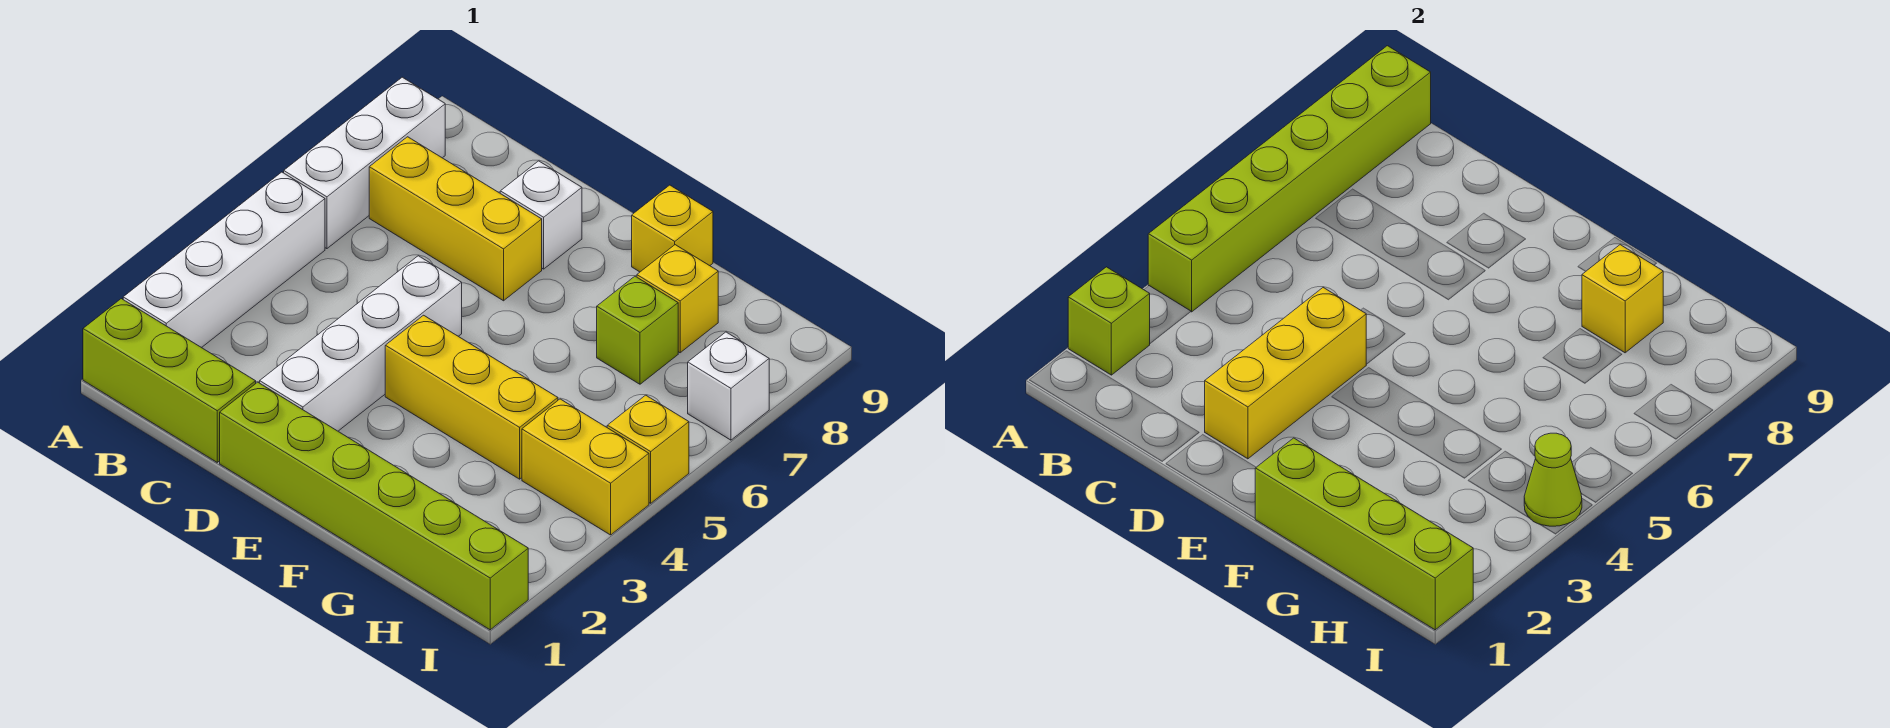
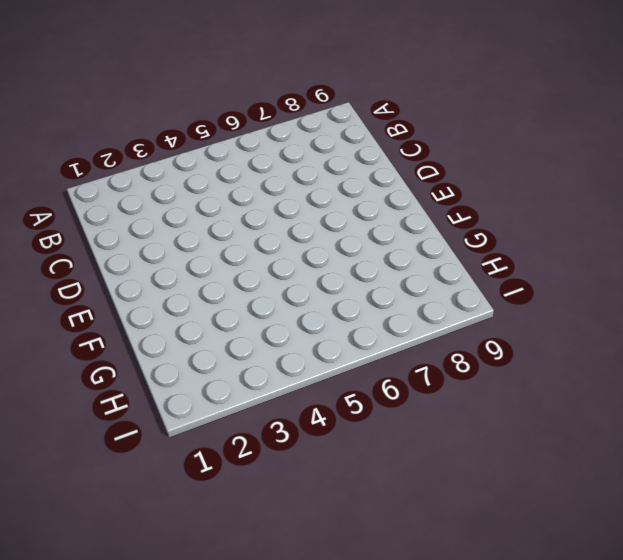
none -> lime brick A1:C1 level 1
none -> white brick A2:A5 level 1
none -> white brick A6:A8 level 1

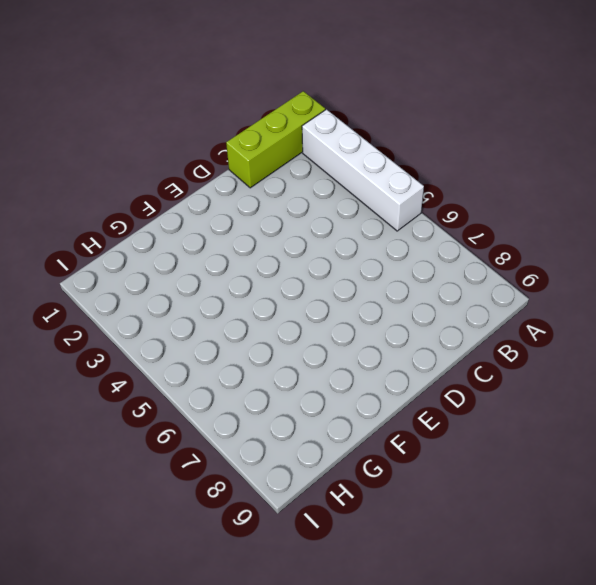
none -> white brick A6:A8 level 1
none -> yellow brick B7:D7 level 1
none -> lime brick D1:I1 level 1

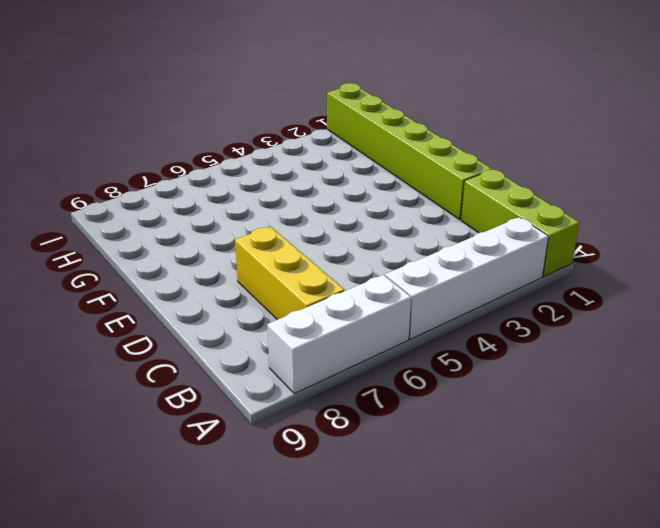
none -> white brick D2:D5 level 1
none -> white brick D8 level 1
none -> yellow brick E4:G4 level 1

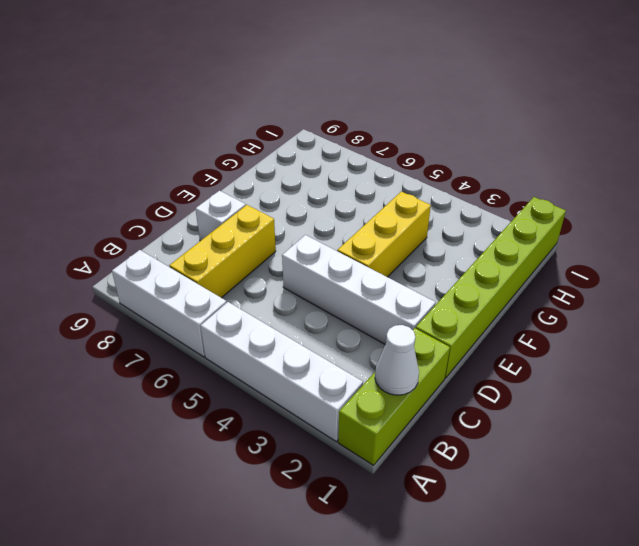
white cone B1 level 2 -> none
none -> yellow brick F9 level 1
none -> lime brick G7 level 1
none -> yellow brick G8 level 1

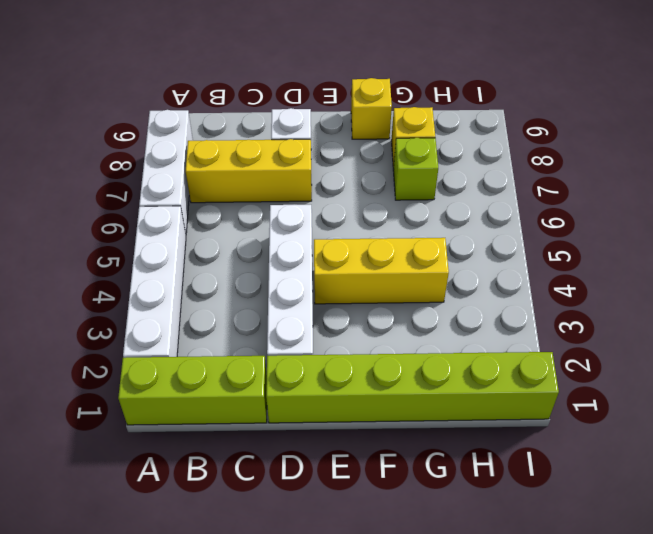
none -> yellow brick H4:I4 level 1
none -> yellow brick I5 level 1
none -> white brick I7 level 1

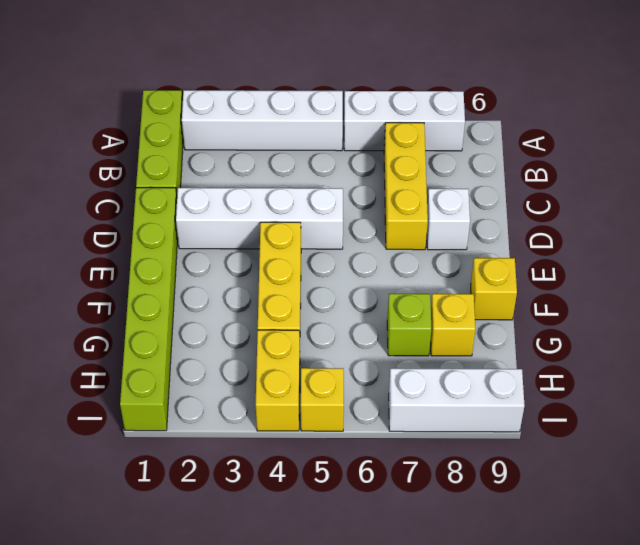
white brick I7:I9 level 1 -> white brick I7 level 1
none -> lime brick A2 level 2
none -> lime brick A4:A9 level 2
none -> yellow brick D2:D4 level 2

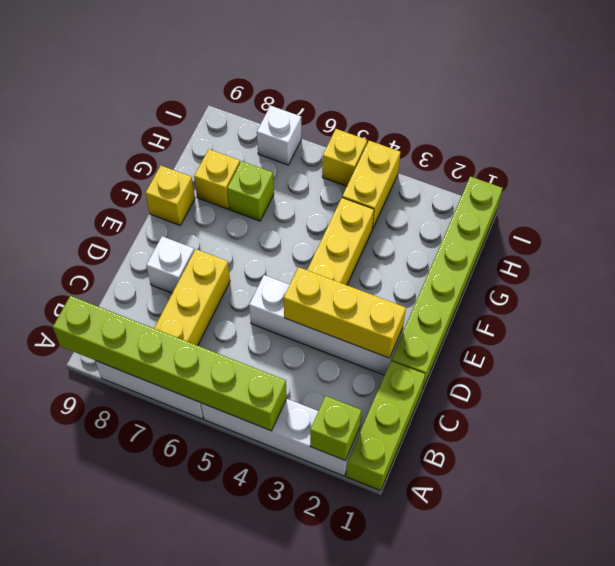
none -> lime brick F1:I1 level 2
none -> yellow brick G8 level 2
none -> lime cone I4 level 2

